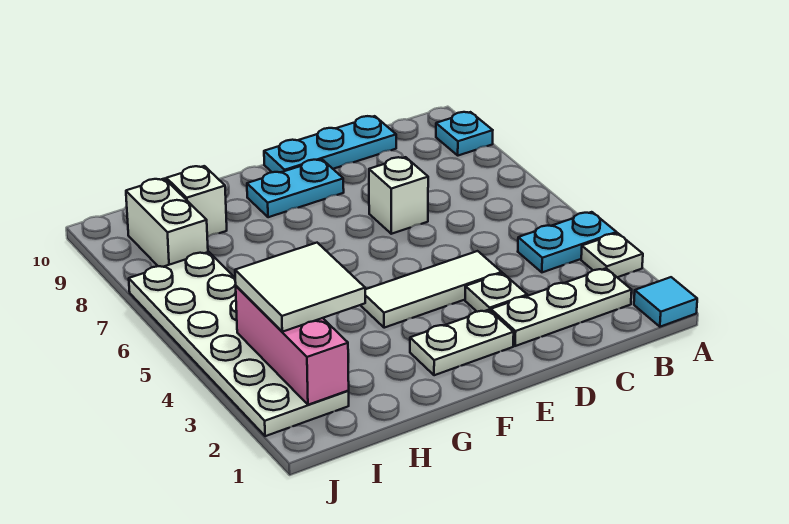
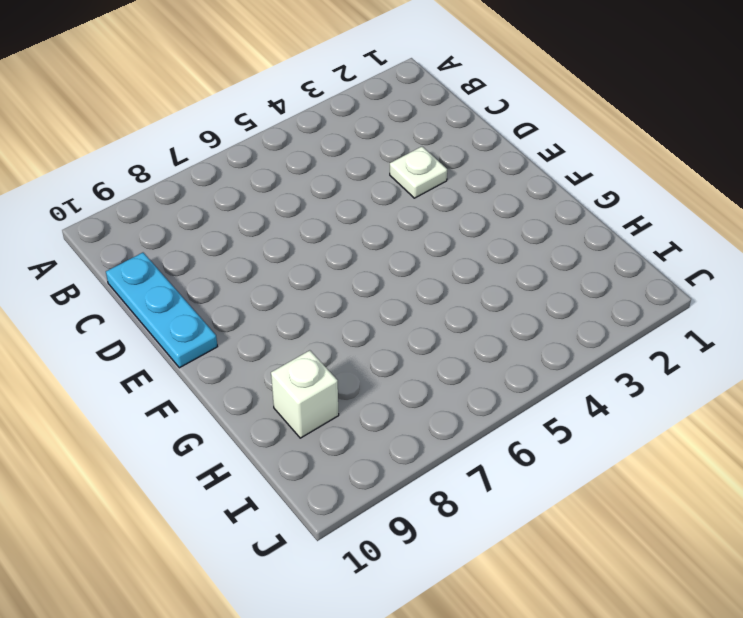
none -> cyan tile A1 level 1
none -> white plate A3 level 1
none -> cyan plate A4:B4 level 1

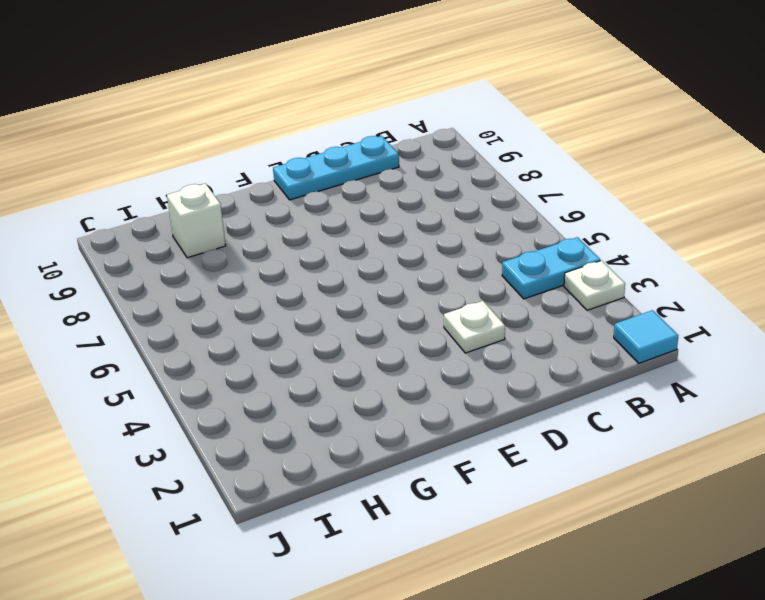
none -> cyan plate A9 level 1
none -> white plate B2:D2 level 1
none -> white tile D4:F4 level 1

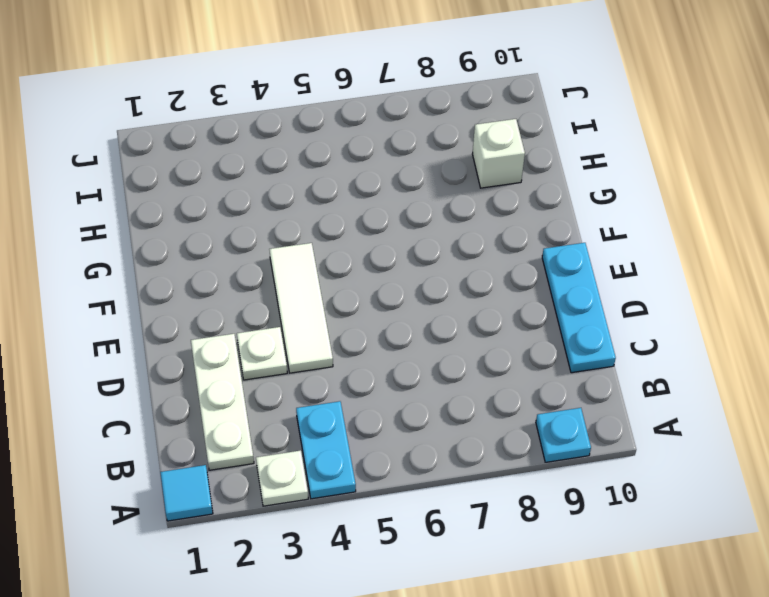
none -> white brick D7 level 1
none -> white plate E2:F2 level 1
none -> cyan plate E9:F9 level 1

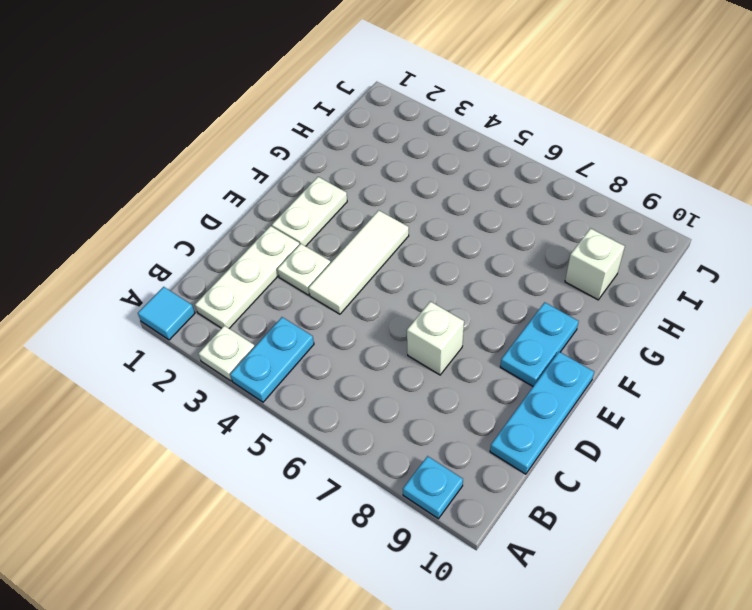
none -> white plate I2:J7 level 1
none -> white brick I8:I9 level 1
none -> pink brick I2:I4 level 2

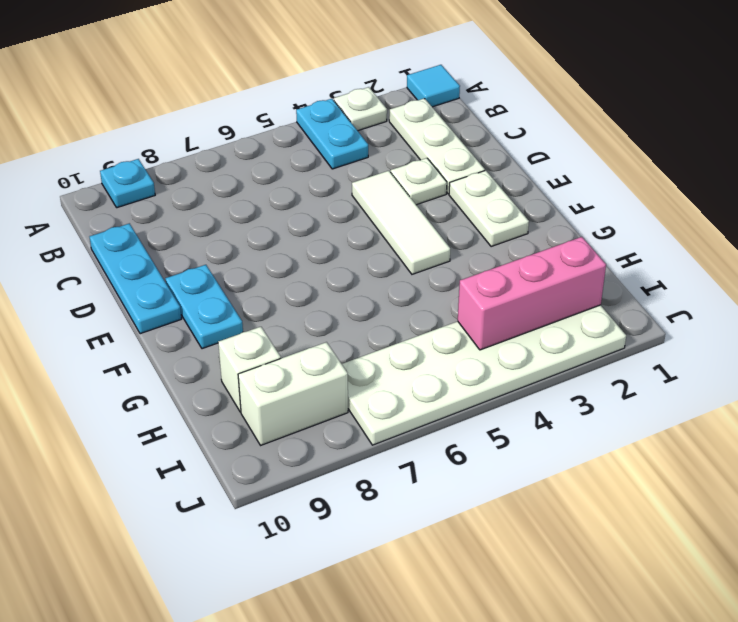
none -> white brick D7 level 1
none -> white tile H3:I4 level 3

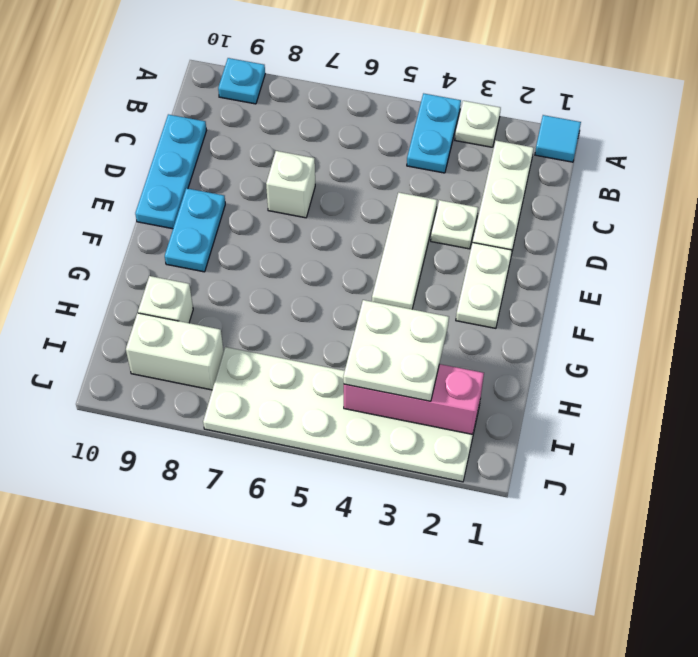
white plate H3:I4 level 3 -> white tile H3:I4 level 3

